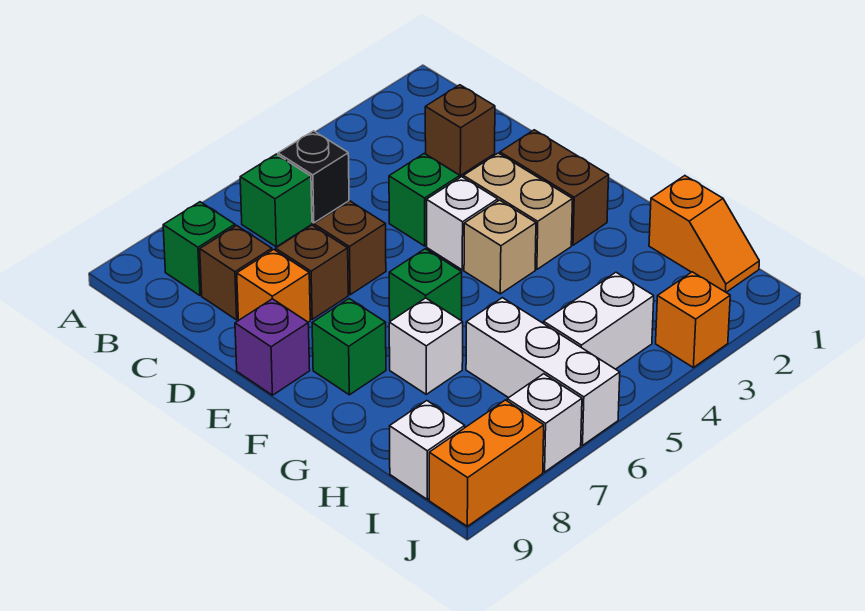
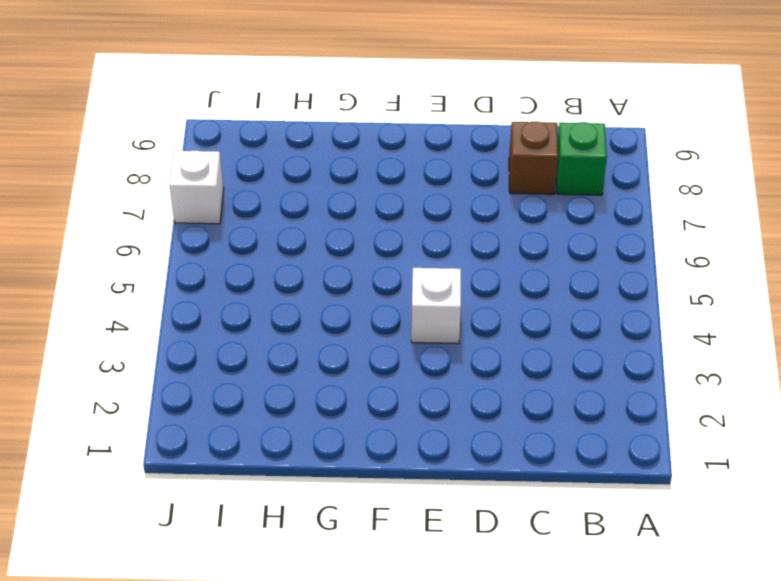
none -> black brick B5 level 1
none -> green brick B6 level 1
none -> brown brick C2 level 1

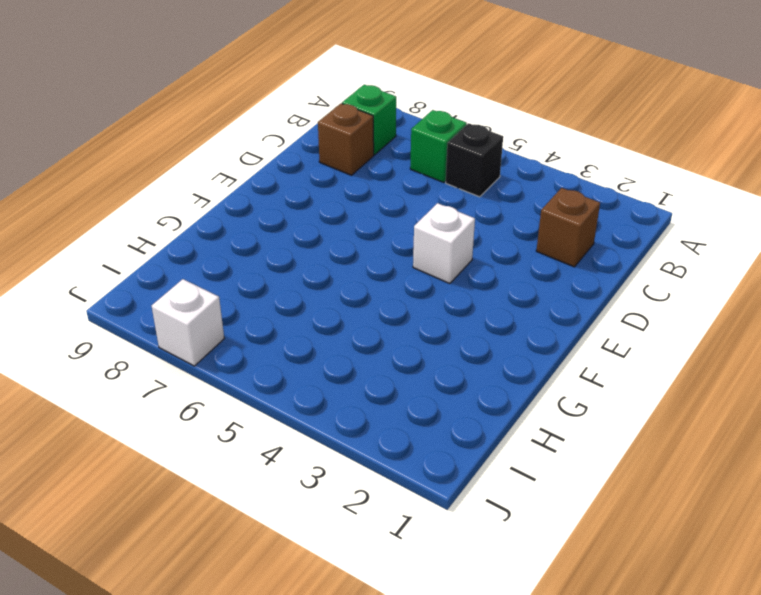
none -> green brick D4 level 1
none -> brown brick D6 level 1
none -> brown brick D7 level 1

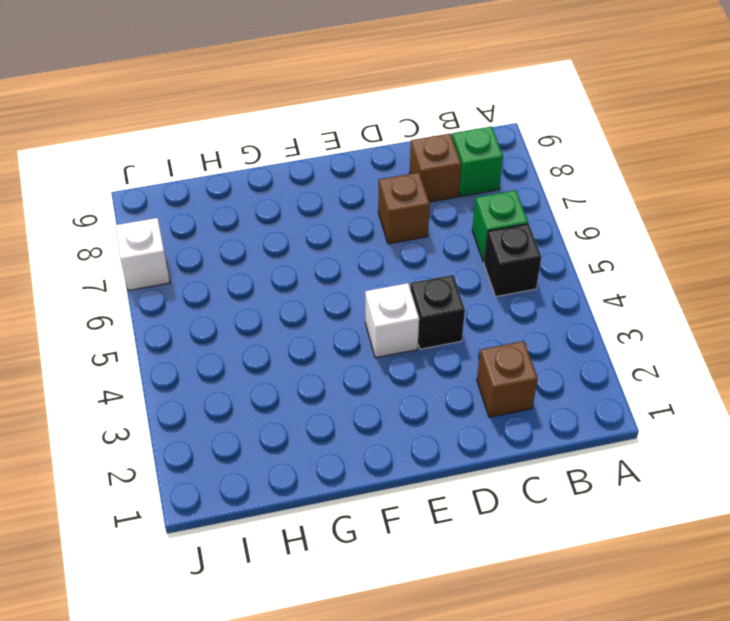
black brick D4 level 1 -> green brick D4 level 1
none -> brown brick D6 level 1
none -> orange brick D8 level 1
none -> brown brick E2:F2 level 1

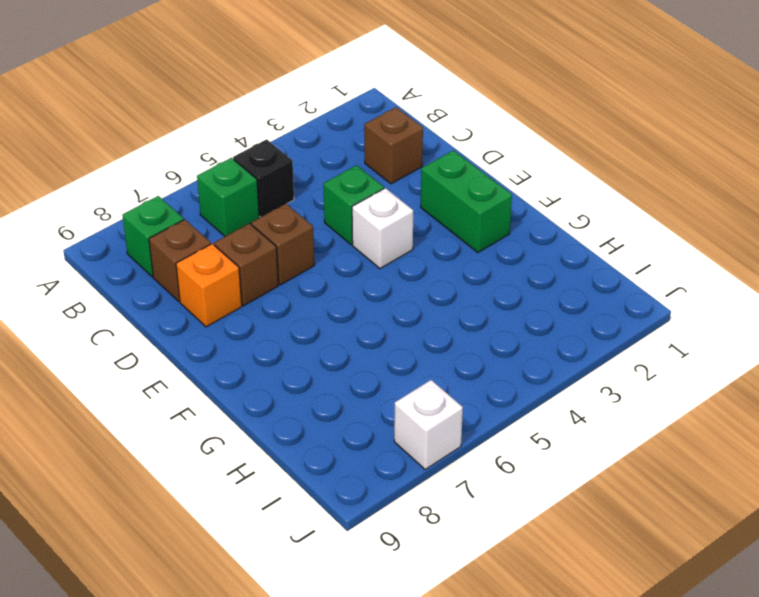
green brick E2:F2 level 1 -> brown brick E2:F2 level 1
none -> tan brick E3:F3 level 1
none -> purple brick E9 level 1
none -> tan brick F4 level 1

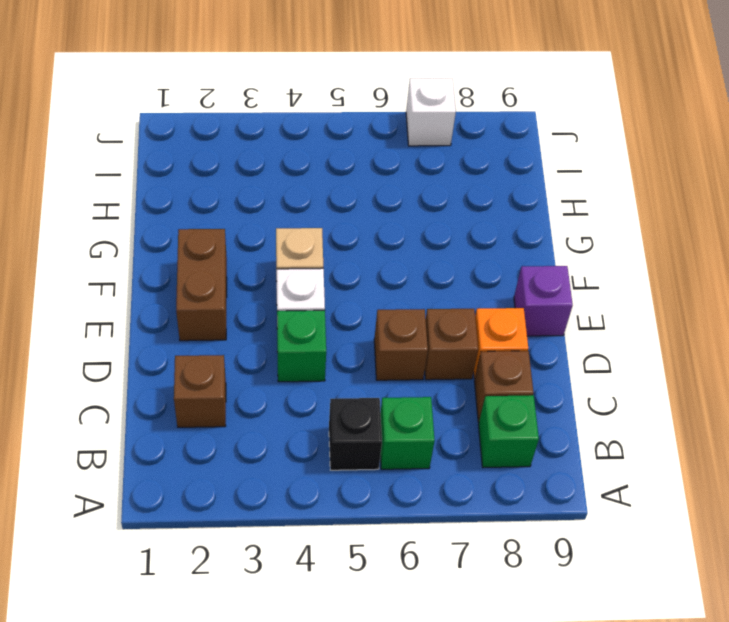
none -> tan brick E3:F3 level 1
none -> green brick F6 level 1
none -> green brick F8 level 1

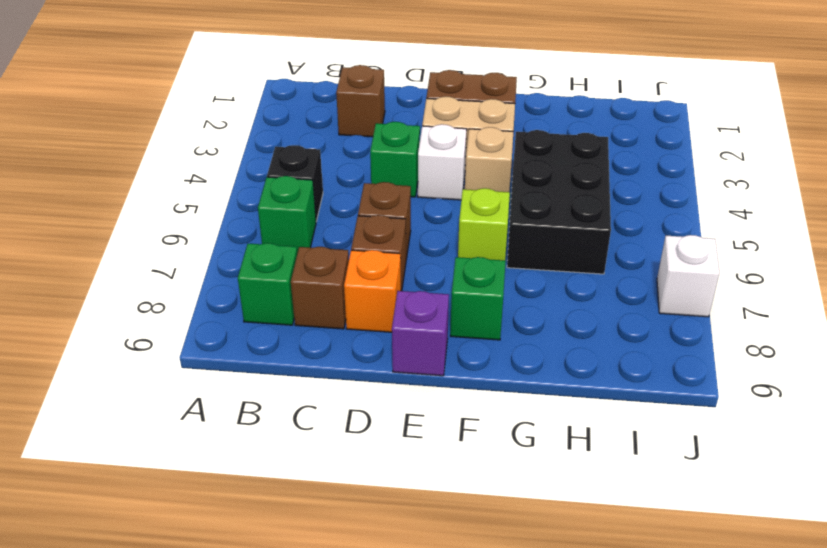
lime brick F6 level 1 -> green brick F6 level 1
black brick G4:H6 level 1 -> white brick H6:J6 level 1
none -> white brick G7 level 1
none -> orange slope H1:I1 level 1 top H
none -> white brick I4:I5 level 1

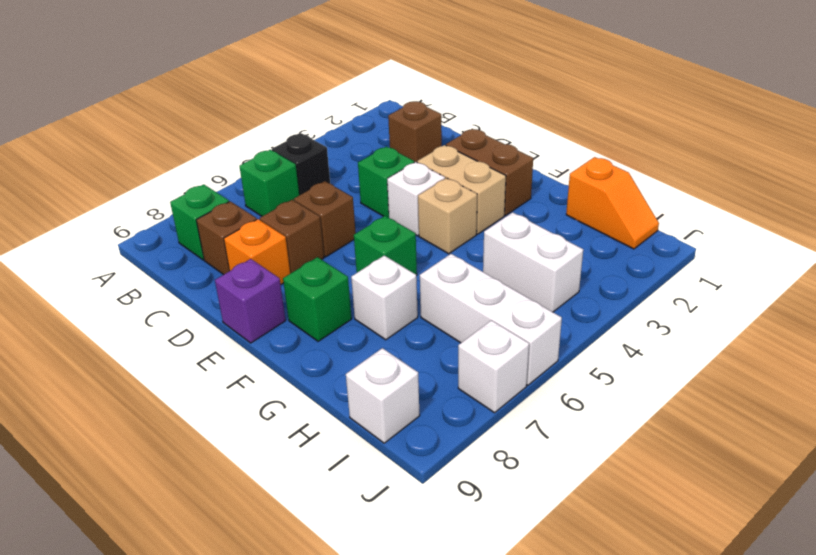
white brick H4:I4 level 1 -> white brick I4:I5 level 1
none -> orange brick J3 level 1
none -> orange brick J8:J9 level 1

